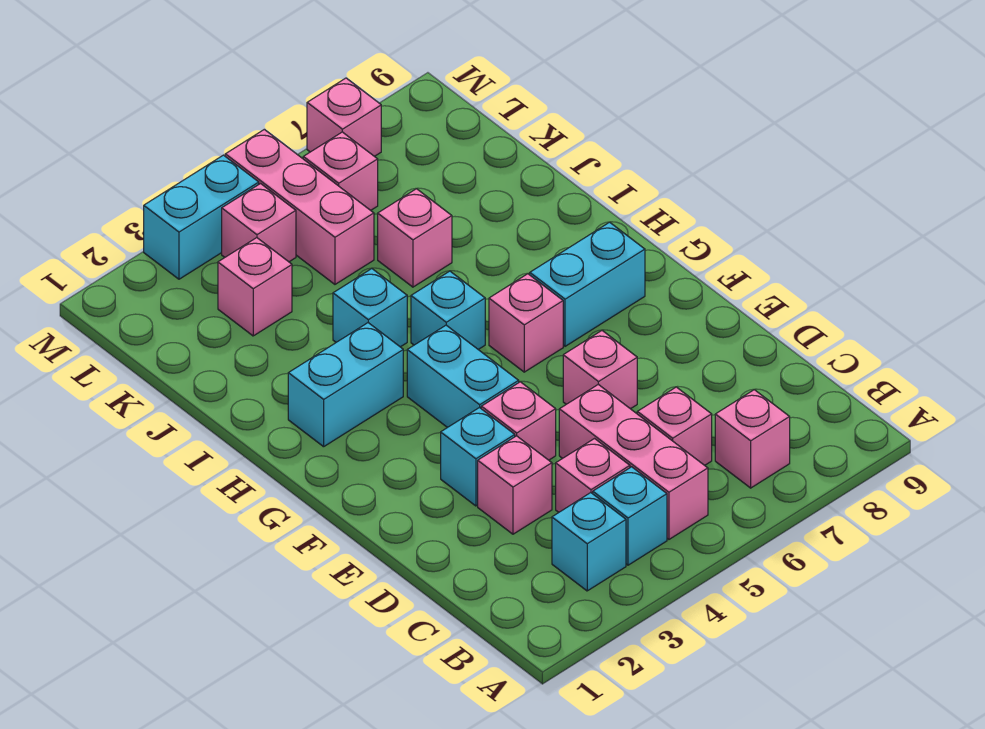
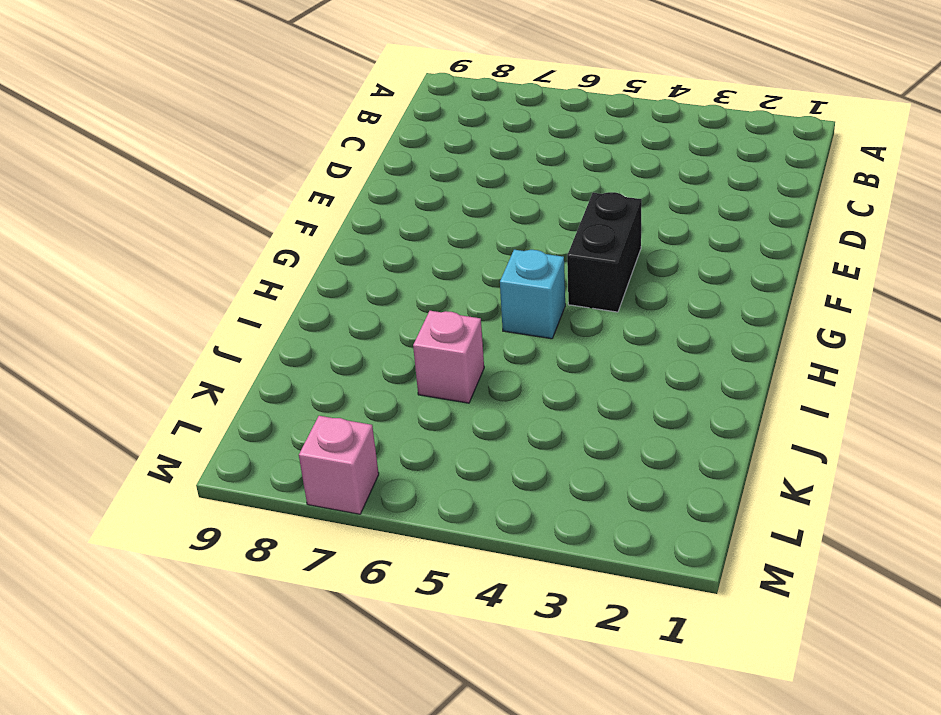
black brick F4:G4 level 1 -> cyan brick F4:G4 level 1
none -> cyan brick B3 level 1
none -> cyan brick B4 level 1
none -> pink brick B5:D5 level 1

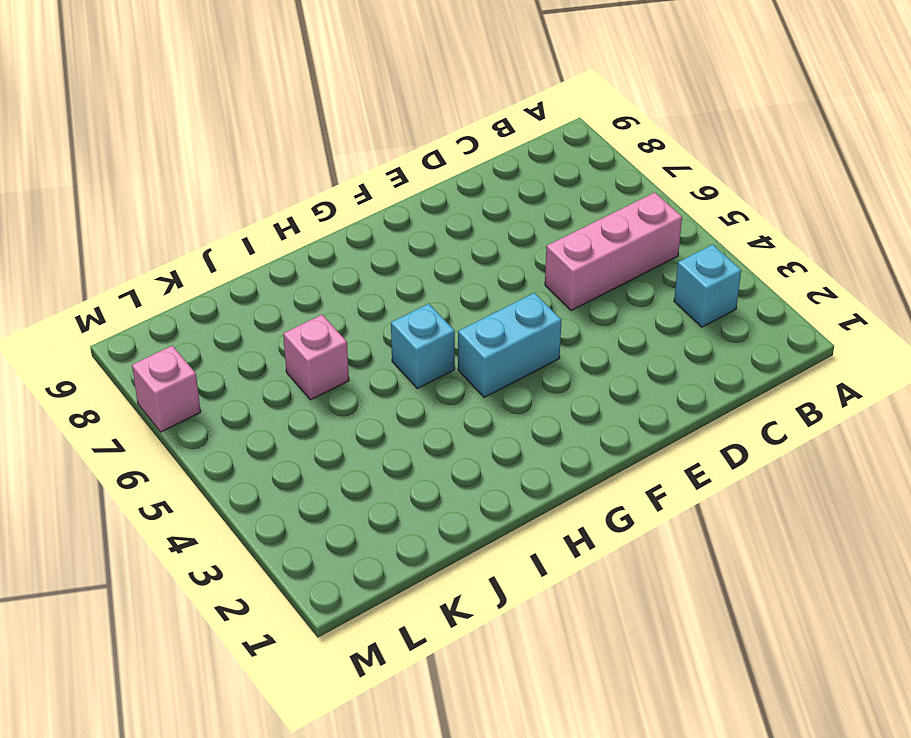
none -> cyan brick B4 level 1
none -> pink brick B7 level 1
none -> pink brick C4 level 1

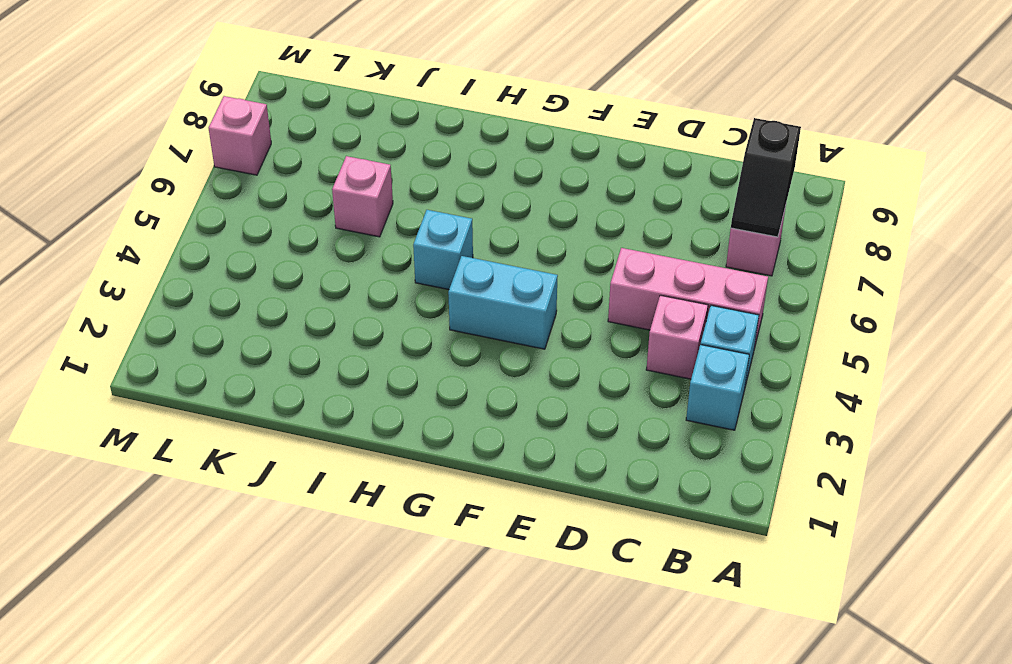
black slope B7:B8 level 2 top 8 -> none
none -> pink brick C6 level 1
none -> pink brick D3 level 1
none -> cyan brick E3 level 1

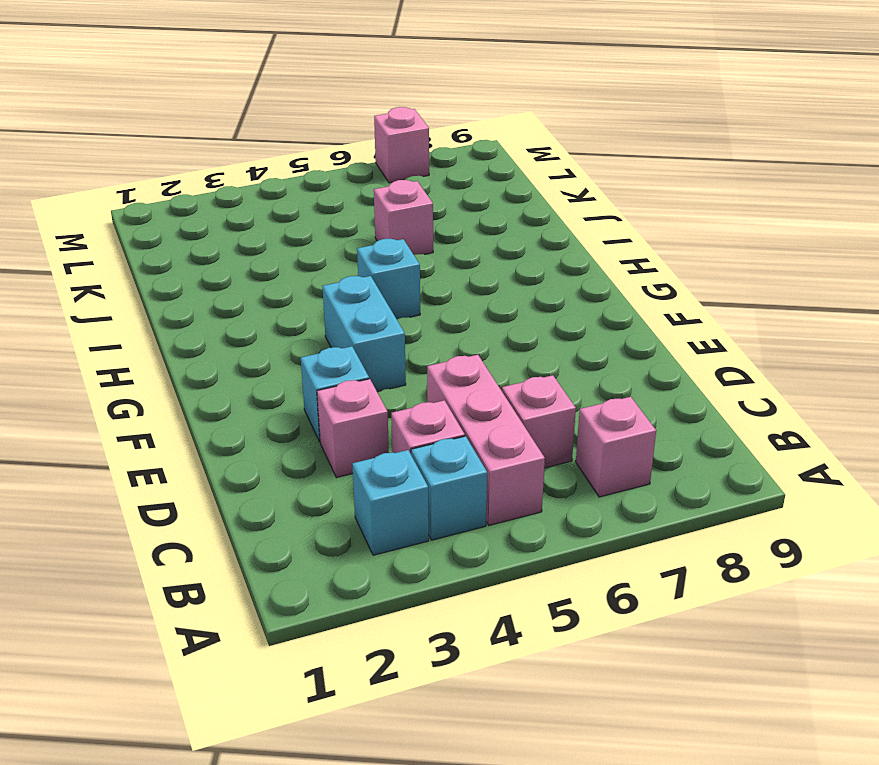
none -> pink brick E4 level 1
none -> pink brick E6 level 1
none -> pink brick G6 level 1

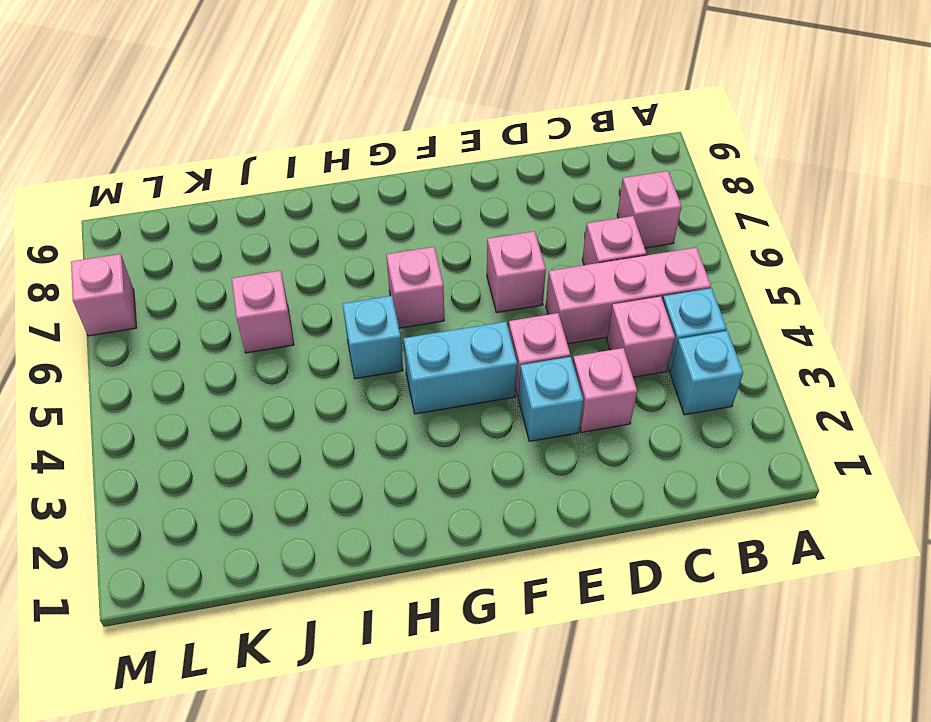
none -> cyan brick G7:G8 level 1
none -> cyan brick H2:H3 level 1
none -> cyan brick I4 level 1

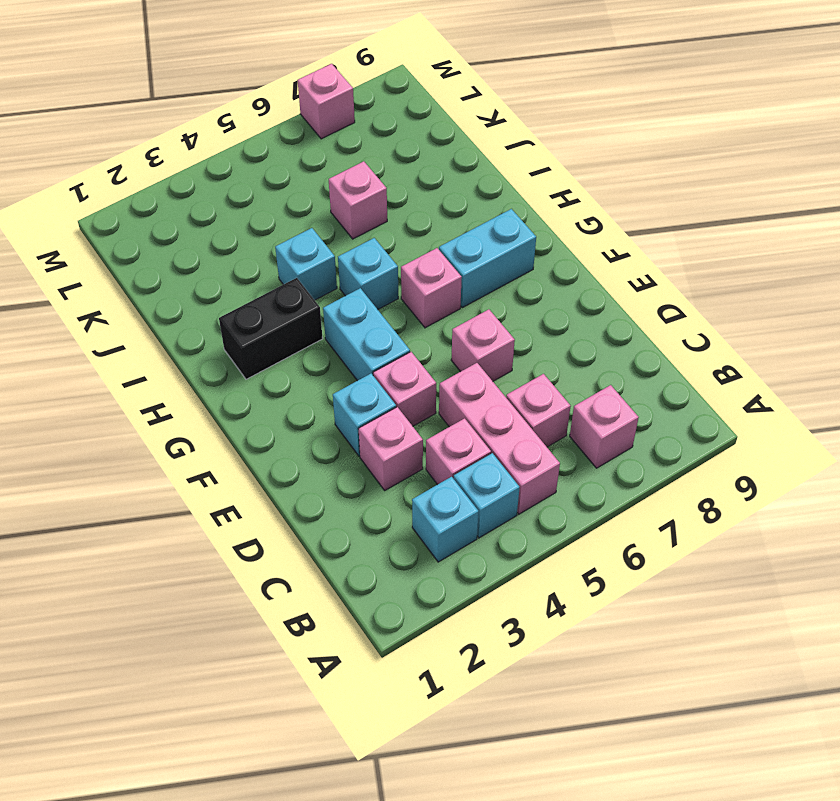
black brick H2:H3 level 1 -> cyan brick H2:H3 level 1
none -> pink brick K3 level 1
none -> pink brick K5:M5 level 1
none -> pink brick L4 level 1

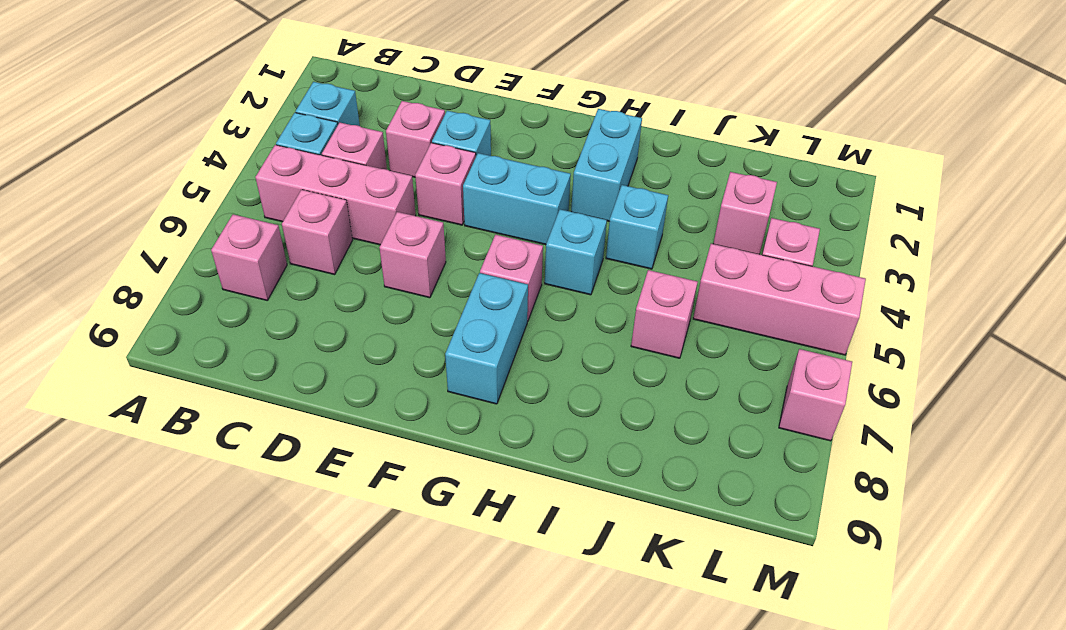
none -> pink brick L6 level 1
none -> cyan brick M3:M4 level 1

